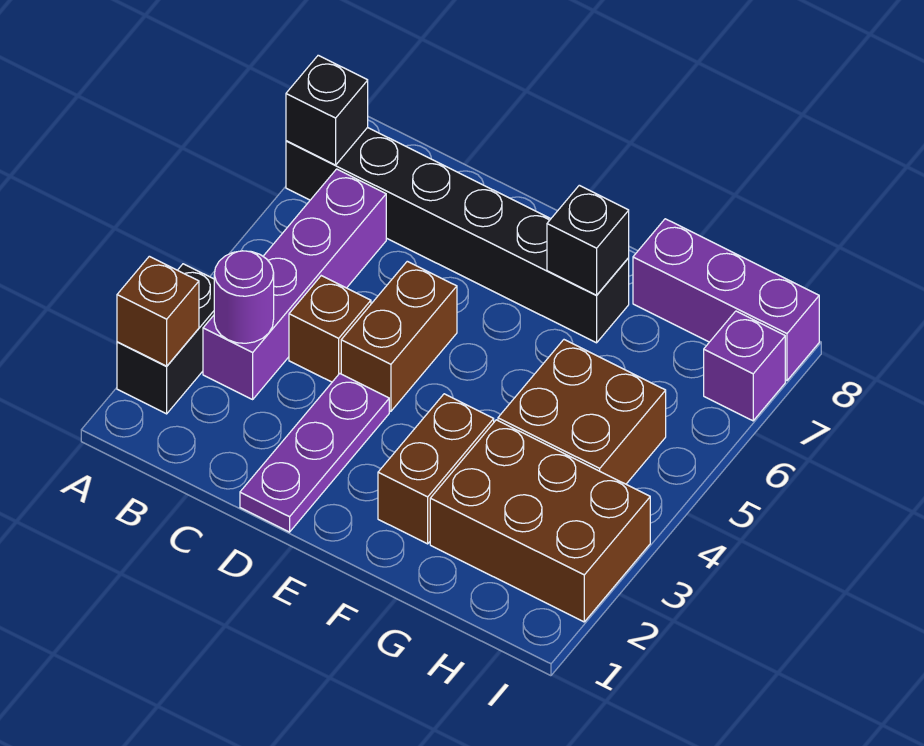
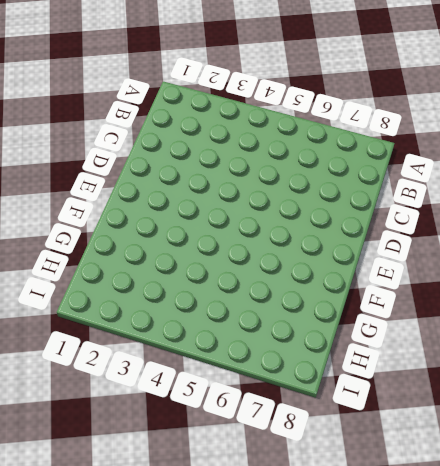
none -> black brick A2:A3 level 1
none -> black brick A7:F7 level 1
none -> purple brick B3:B6 level 1

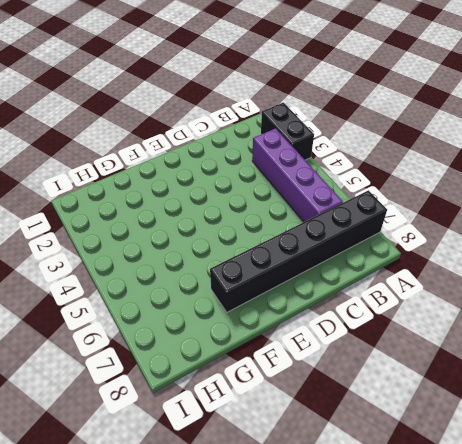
none -> brown brick C4 level 1
none -> purple plate D1:D3 level 1
none -> brown brick D4:D5 level 1

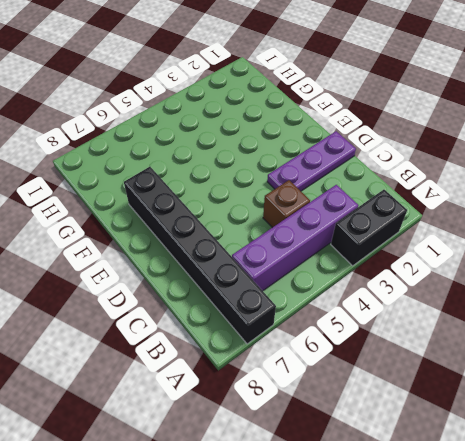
none -> brown brick D4:D5 level 1
none -> brown brick F2:F3 level 1
none -> brown brick G2:I3 level 1

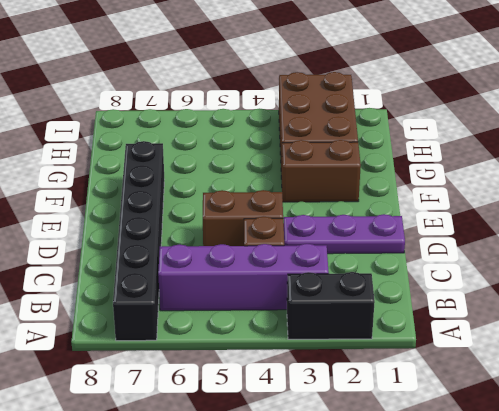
none -> brown brick G4:H5 level 1
none -> purple brick G8:I8 level 1
none -> purple brick I7 level 1

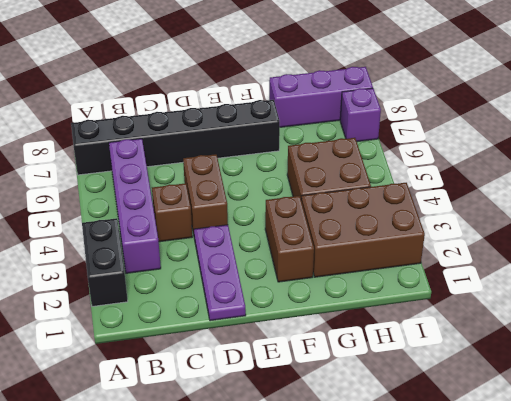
none -> brown brick A2 level 2
none -> black brick A7 level 2
none -> purple round brick B3 level 2

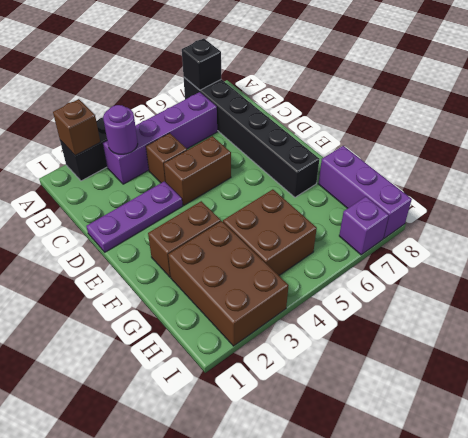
none -> black brick F7 level 2

